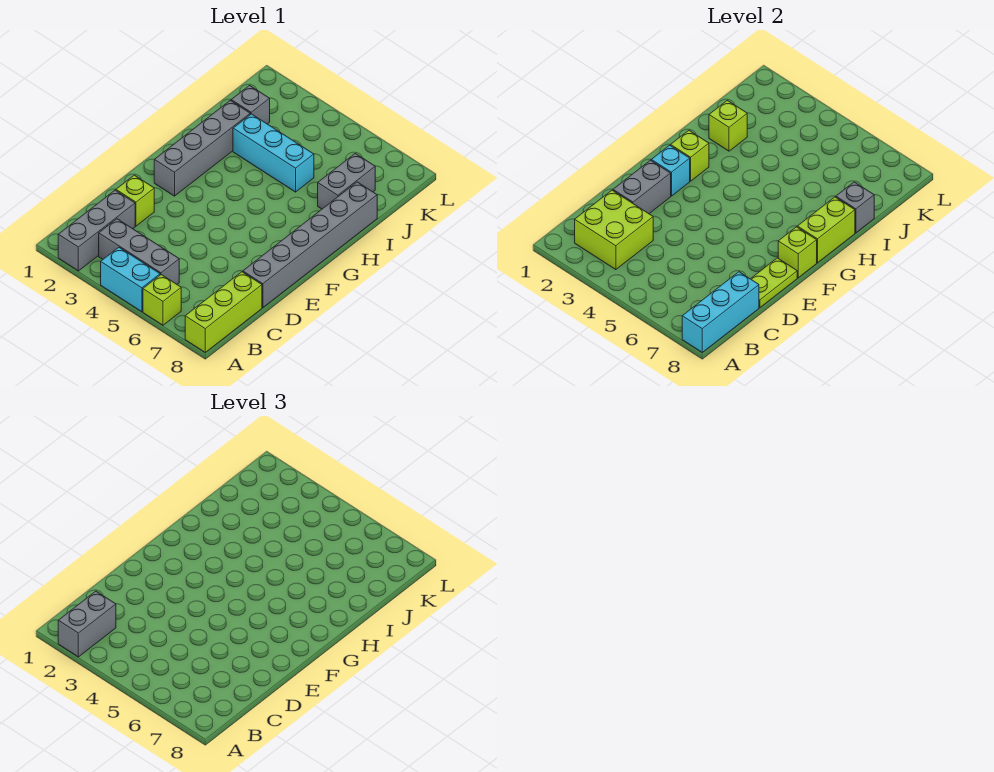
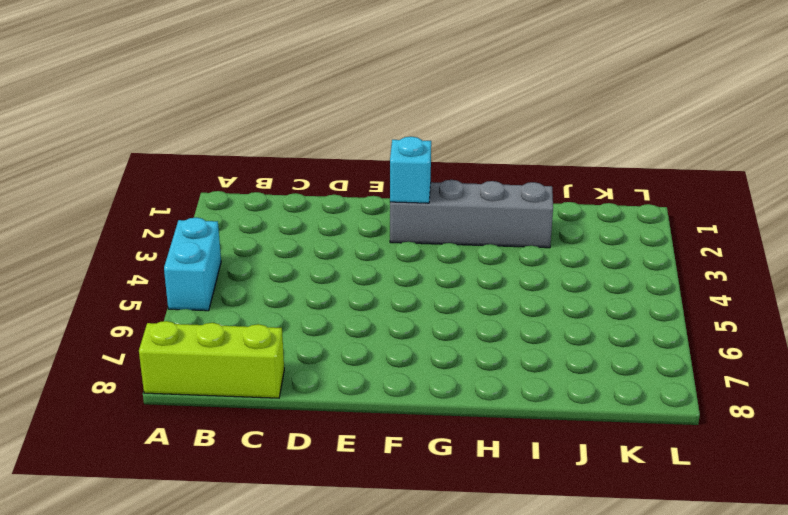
none -> grey brick A2:C2 level 1
none -> lime brick A6 level 1
none -> grey brick B3:B5 level 1

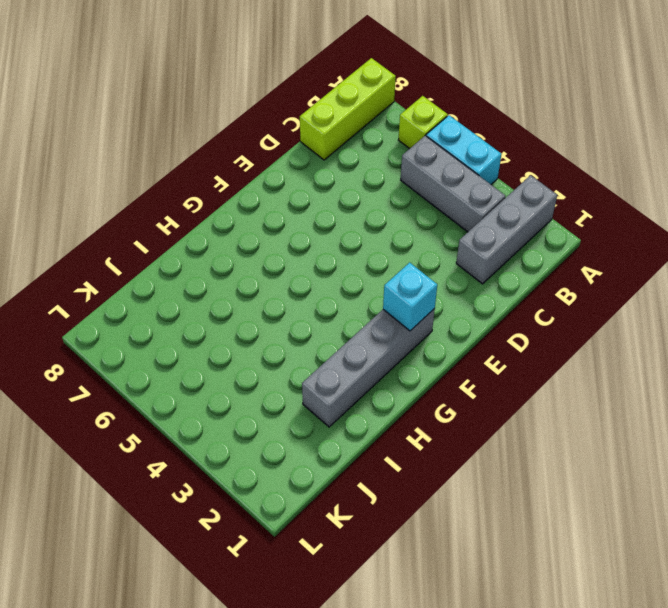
none -> lime brick D2 level 1
none -> grey brick D8:I8 level 1
none -> cyan brick I3:I5 level 1

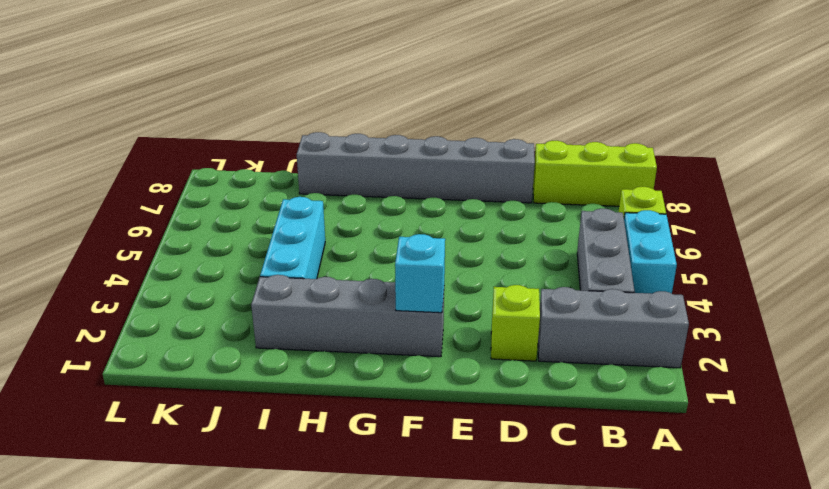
none -> grey brick I7:J7 level 1
none -> grey brick J2 level 1
none -> cyan brick A8:C8 level 2

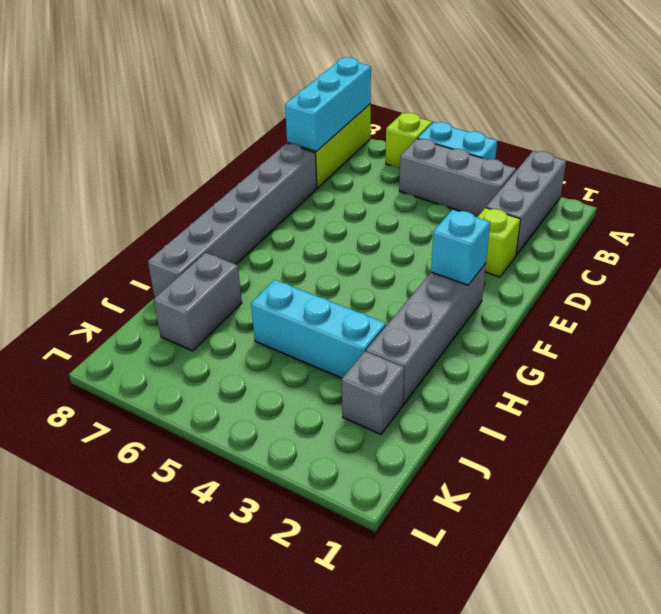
none -> lime brick B2:C3 level 2
none -> grey brick D2:E2 level 2
none -> lime plate D8:E8 level 2

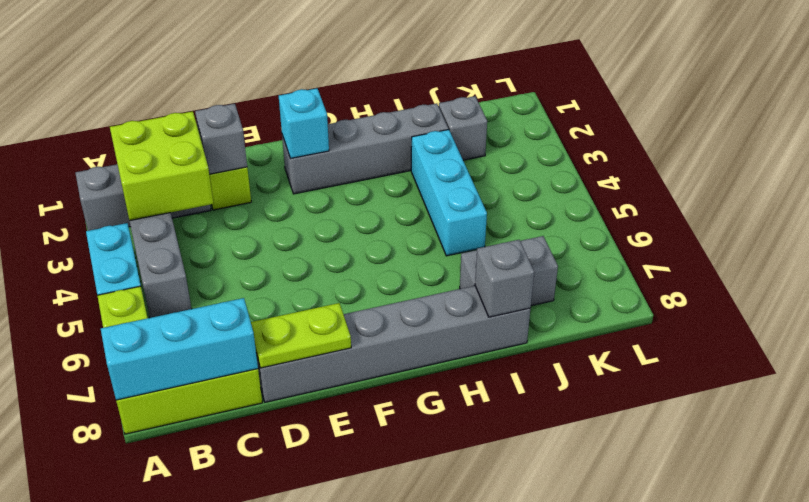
grey brick D2 level 2 -> grey brick D2:E2 level 2
none -> lime brick F8 level 2
none -> lime brick G2 level 2
none -> lime brick G8:H8 level 2

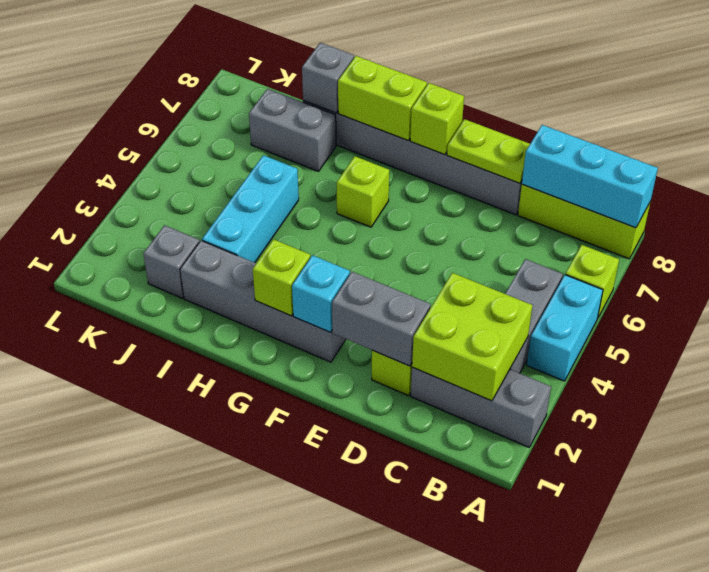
lime brick G6 level 1 -> lime brick I2 level 2
none -> grey brick A2:B2 level 3

